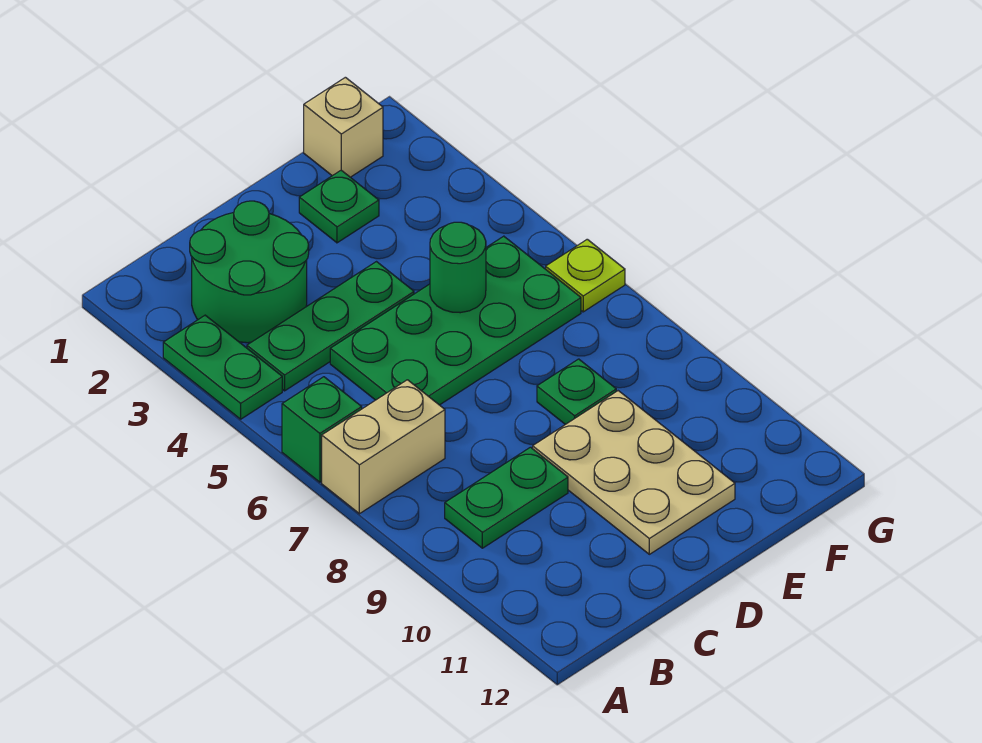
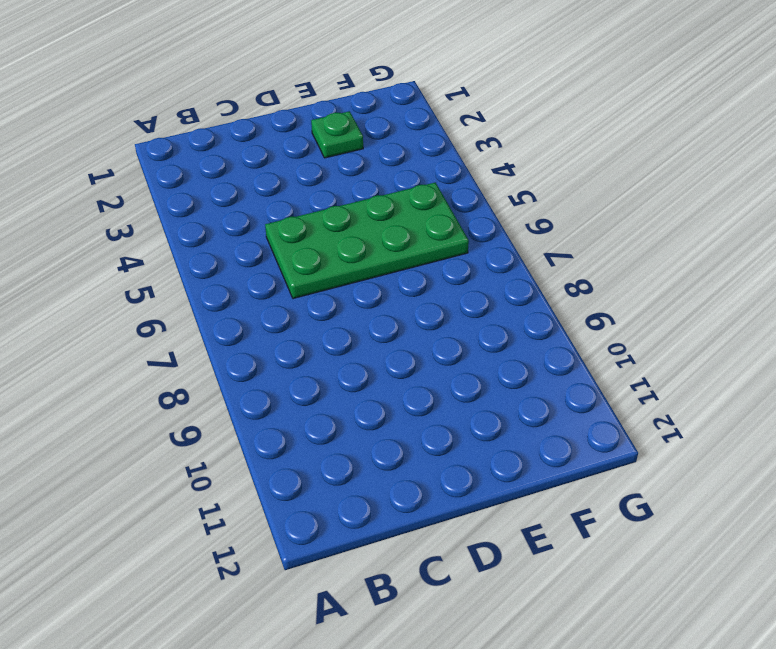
none -> green plate A3:A4 level 1
none -> green brick A6 level 1
none -> tan brick A7:B7 level 1

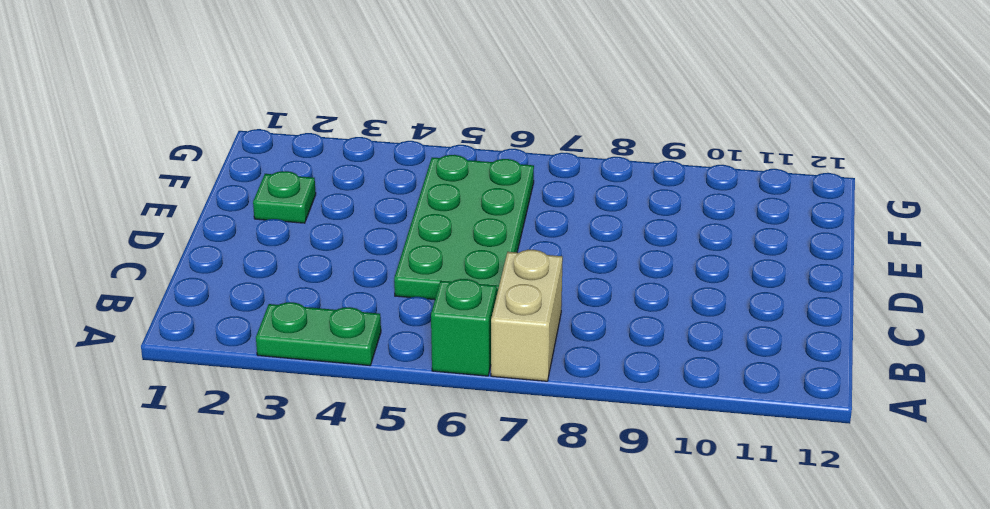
none -> green round brick B2:C3 level 1
none -> green plate B4:D4 level 1
none -> green plate B9:C9 level 1

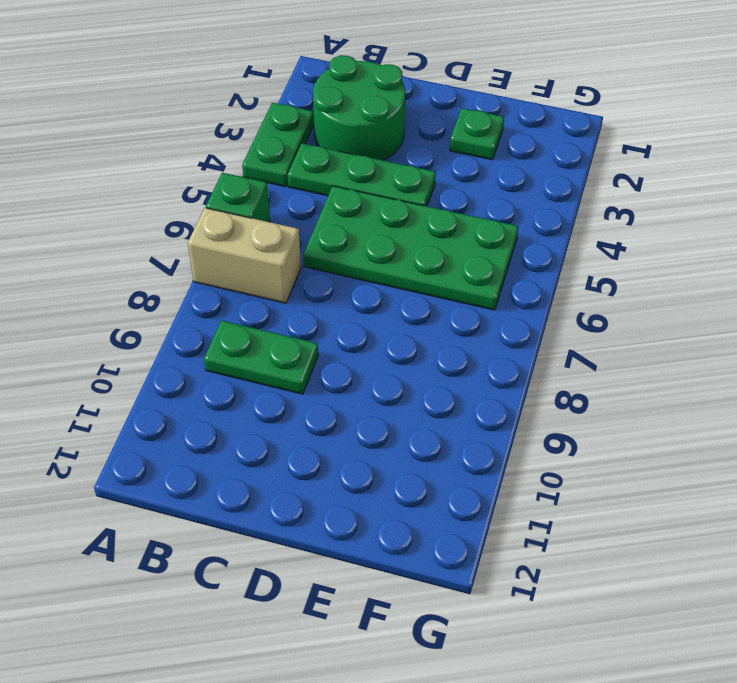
none -> tan plate D9:E11 level 1
none -> green plate E8 level 1
none -> tan brick F1 level 1

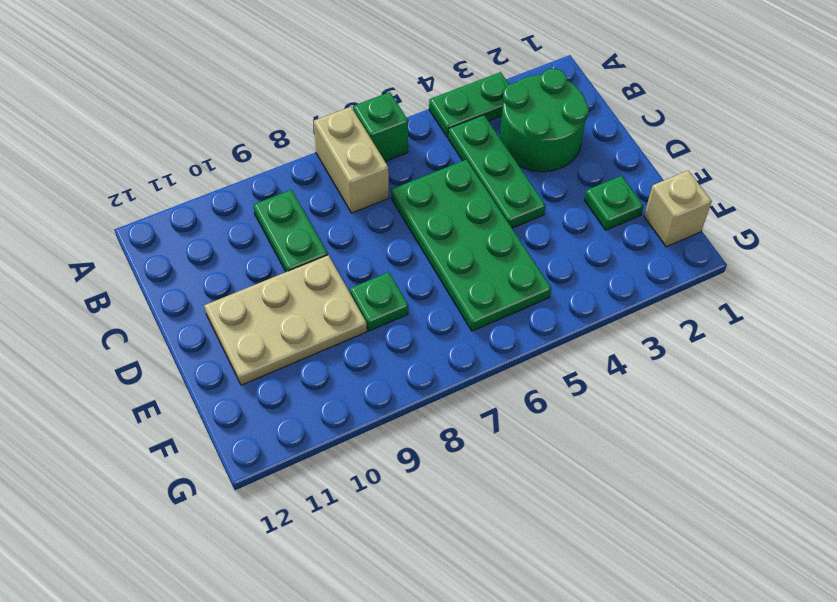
none -> lime plate G6 level 1
none -> green round brick E5 level 2

